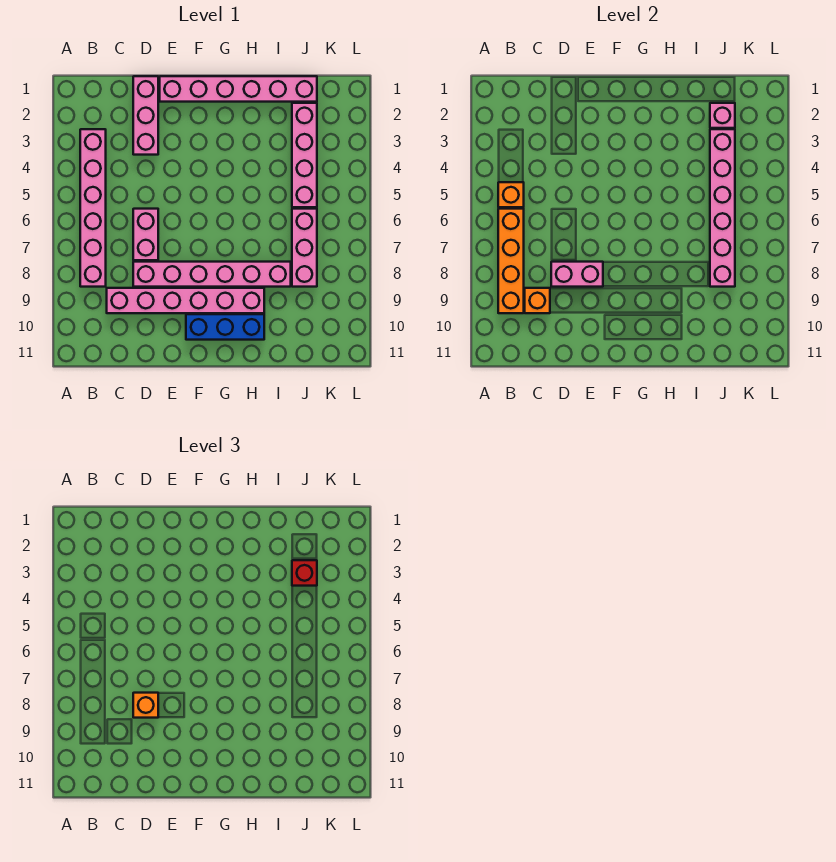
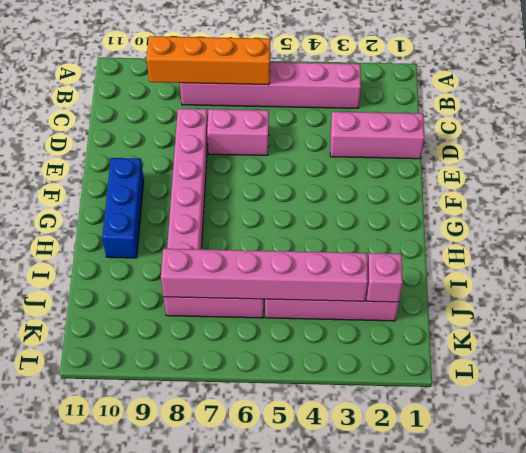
none -> pink brick C9:H9 level 1
none -> pink brick E1:J1 level 1
none -> orange brick B5 level 2

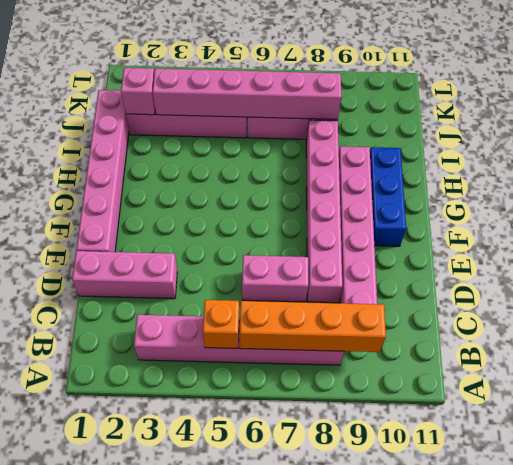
none -> orange brick C9 level 2
none -> pink brick D8:E8 level 2
none -> orange brick D8 level 3

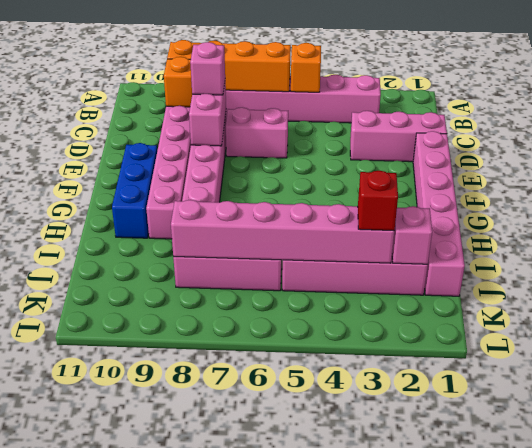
pink brick D8 level 3 -> orange brick D8 level 3

